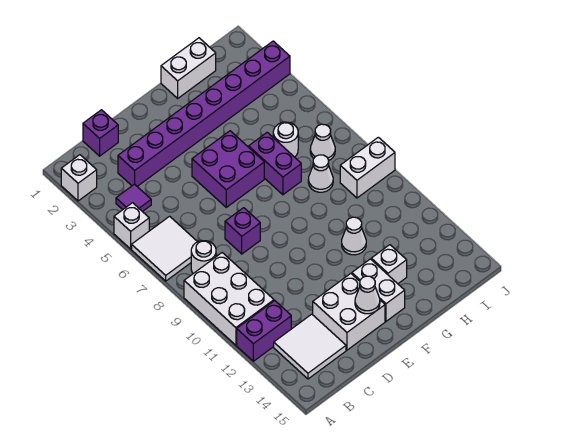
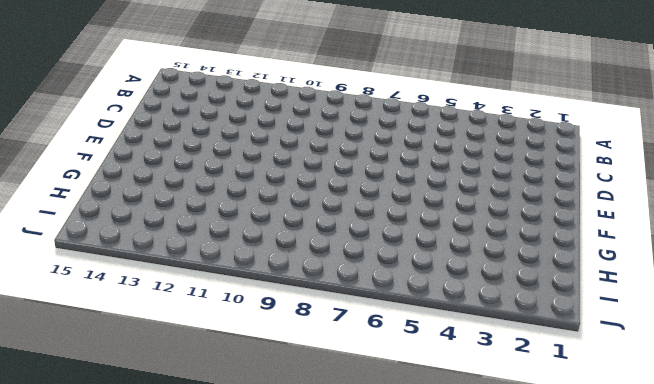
none -> white brick A2 level 1
none -> white brick A5 level 1
none -> white tile A6:B7 level 1

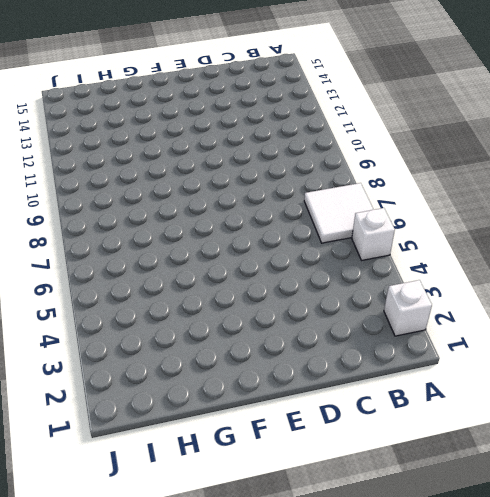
none -> white brick A9:B11 level 1
none -> purple brick A12:B12 level 1
none -> purple tile B4 level 1

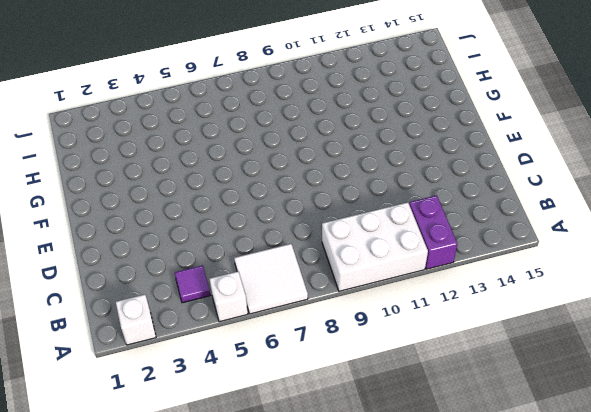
none -> white round brick B8 level 1
none -> white tile B13:C14 level 1
none -> purple brick C1 level 1

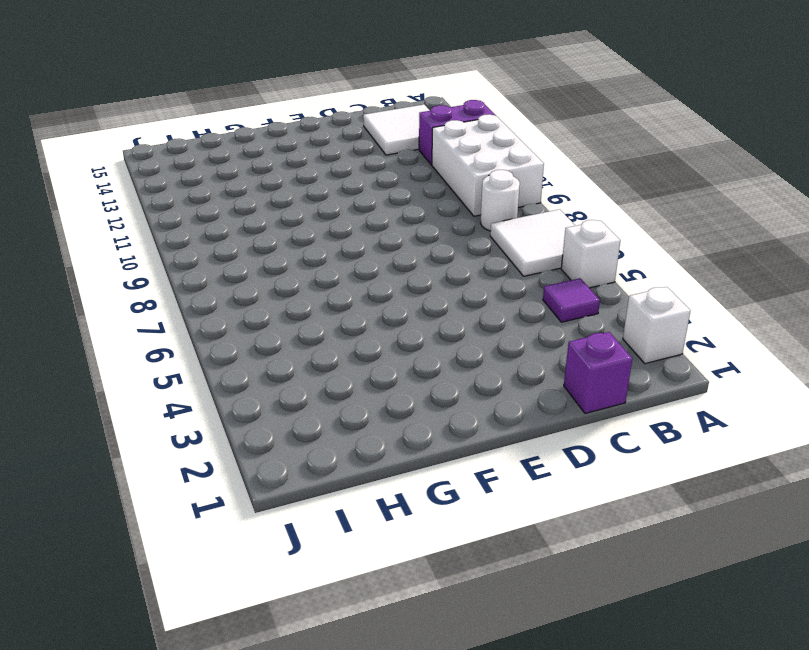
none -> purple brick C3:J3 level 1
none -> purple brick D8 level 1
none -> white brick D13:E14 level 1

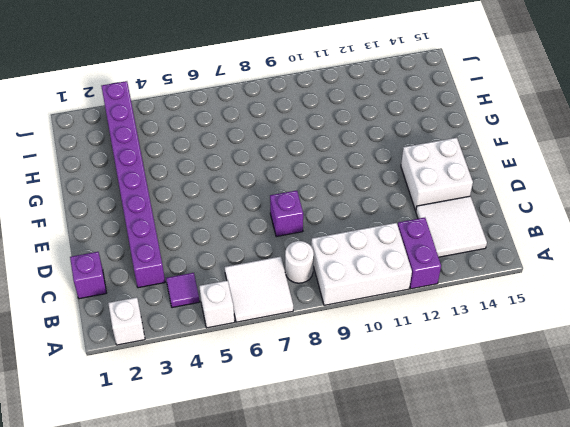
none -> purple brick E5:F6 level 1
none -> white brick F13:F14 level 1
none -> white brick G1:H1 level 1

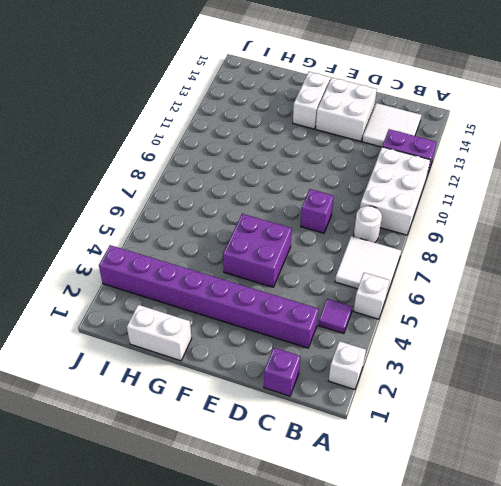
none -> purple brick G6:G7 level 1
none -> white cone G11 level 1
none -> white brick G13 level 1

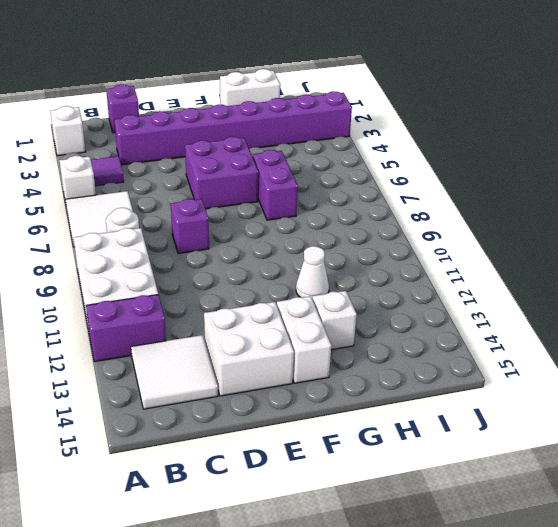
none -> white round brick H6 level 1
none -> white cone H8 level 1
none -> white cone I7 level 1

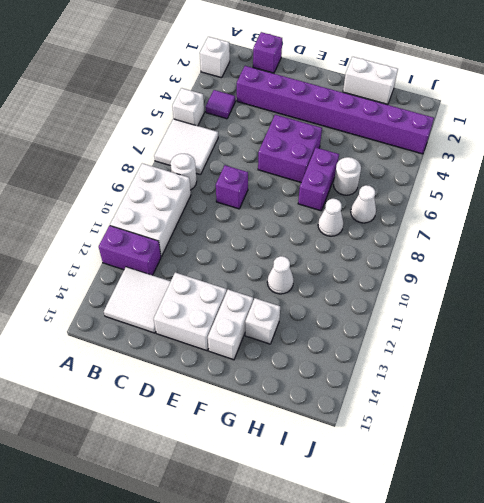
none -> white brick I9:J9 level 1
none -> white cone E14 level 2

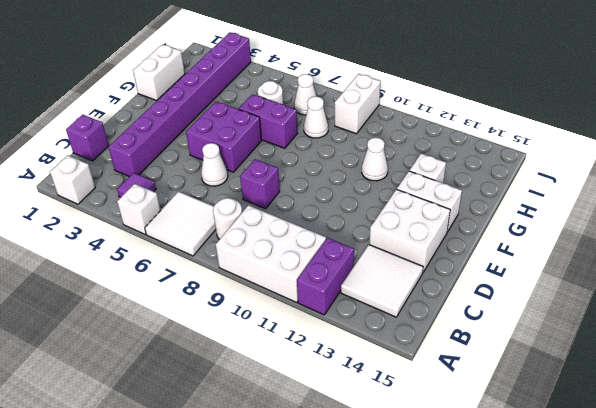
white cone D6 level 1 -> white cone E14 level 2

